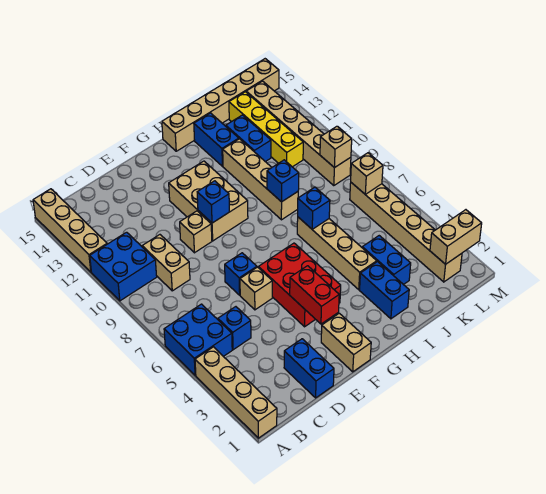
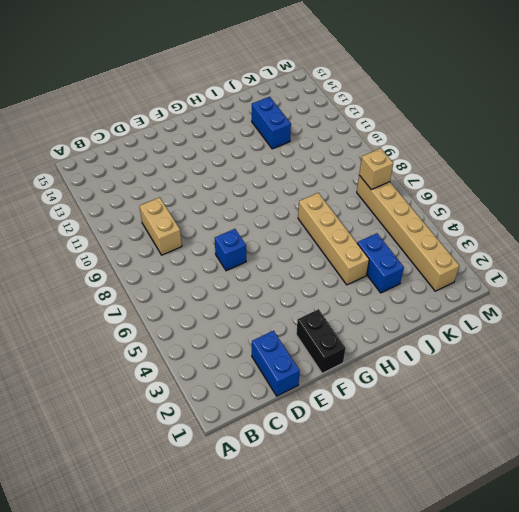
black brick F1:F2 level 1 -> tan brick F1:F2 level 1
none -> tan brick A1:A4 level 1
none -> blue brick A5:B6 level 1
none -> blue brick A10:B11 level 1
none -> tan brick A12:A15 level 1

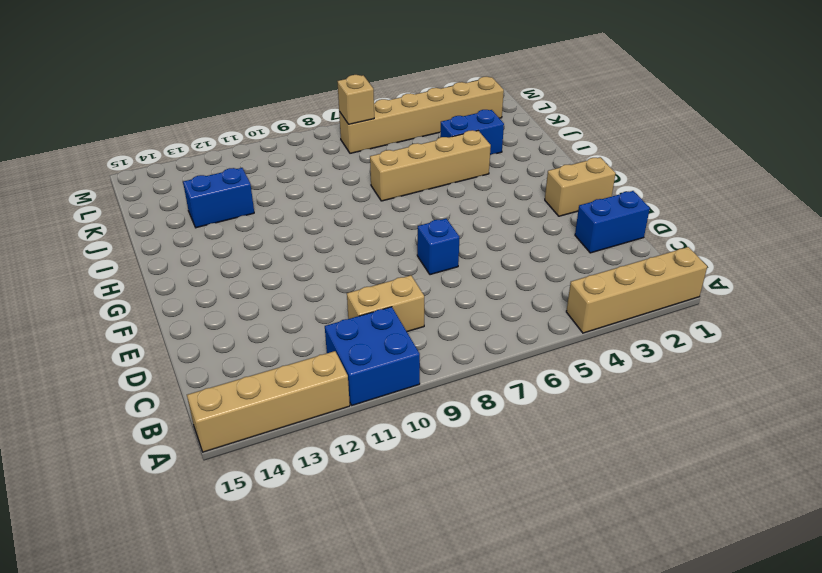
none -> blue brick A5:B6 level 1
none -> blue brick C5 level 1
none -> tan brick E6 level 1
none -> tan brick E10 level 1

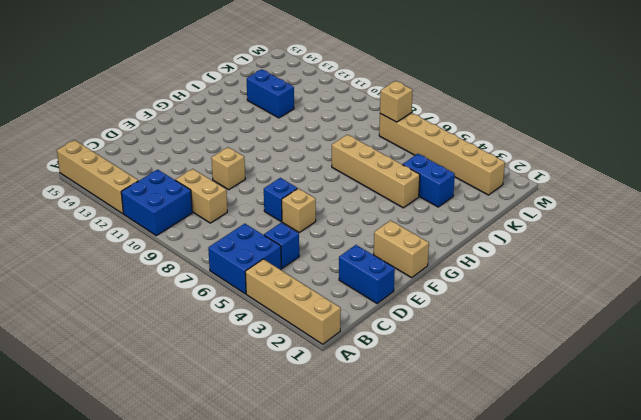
none -> red brick F4:G6 level 1
none -> tan brick F10:G12 level 1
none -> tan brick H15:M15 level 1
none -> blue brick I2:I3 level 1

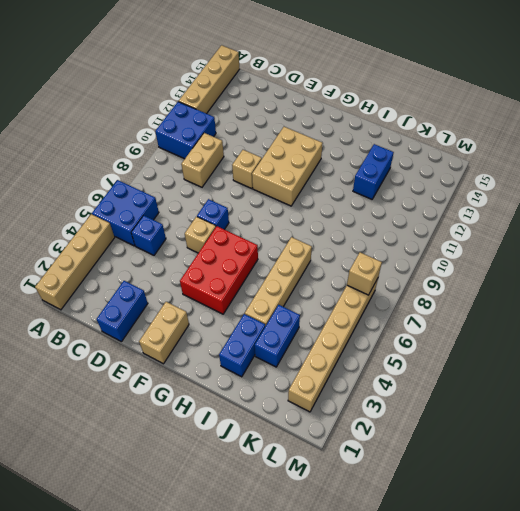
none -> tan brick H15:M15 level 1
none -> tan brick I9:I12 level 1
none -> blue brick I13:I14 level 1
none -> yellow brick K11:K14 level 1

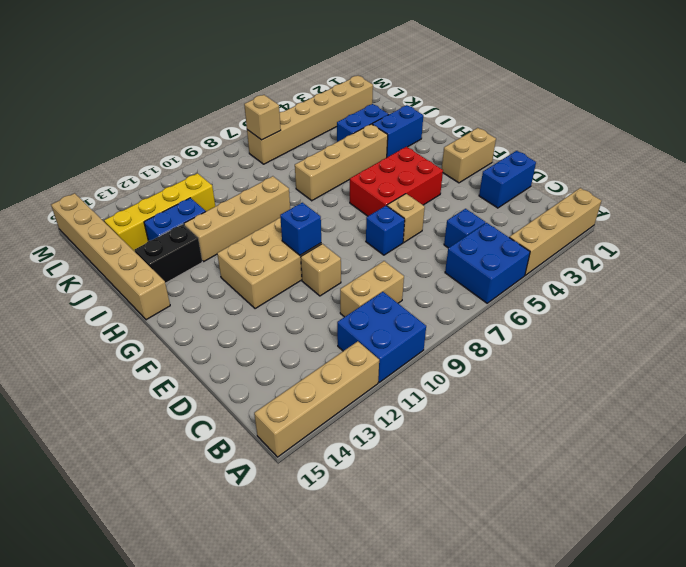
black brick I13:I14 level 1 -> blue brick I13:I14 level 1
none -> tan brick L9:L14 level 1
none -> red brick F3:F4 level 2
none -> blue brick I7 level 2
none -> blue brick I9 level 2

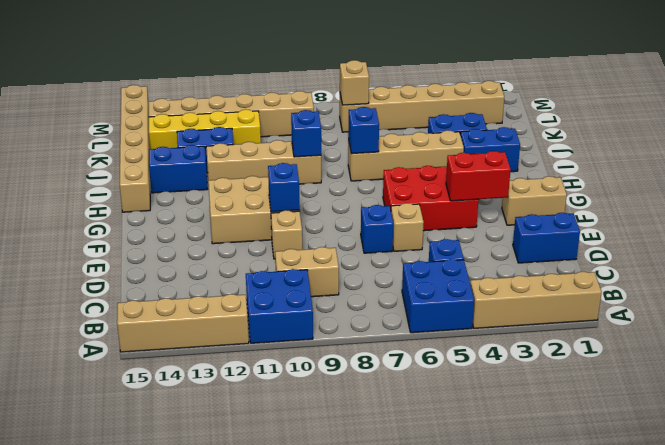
none -> tan brick L2:M2 level 2
none -> tan brick L9 level 2

